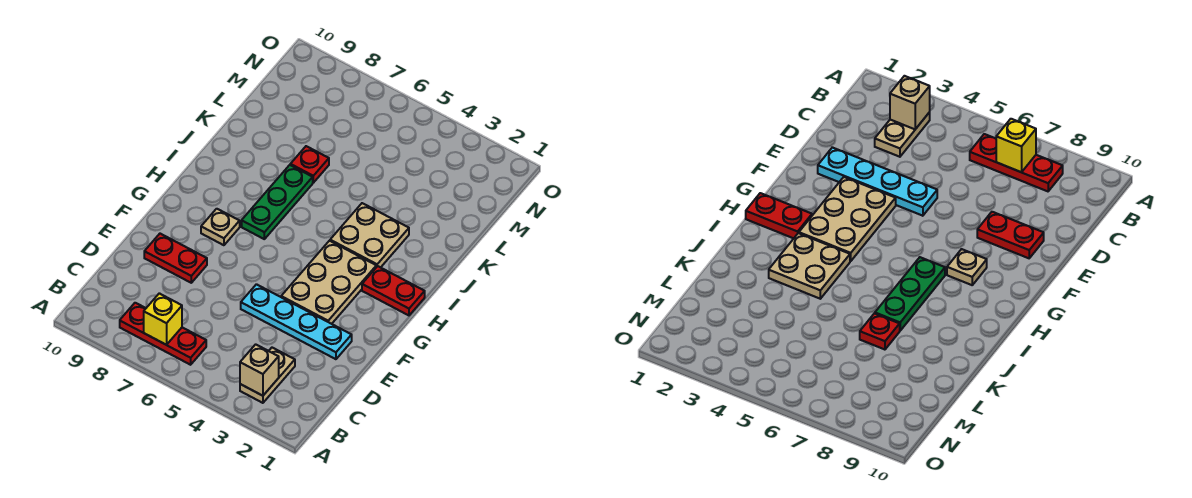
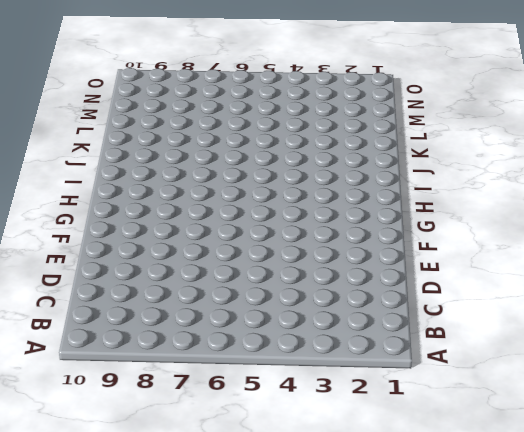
none -> tan plate B3:C3 level 1
none -> red plate B6:B8 level 1
none -> cyan plate E2:E5 level 1

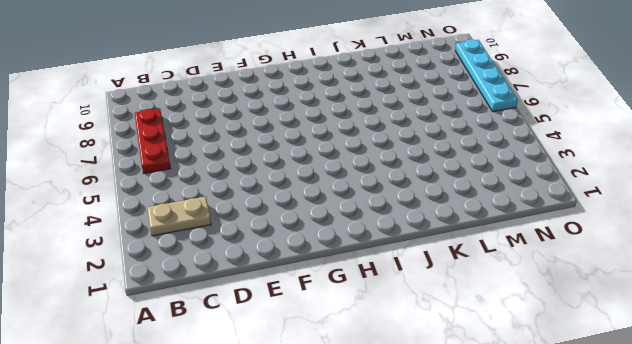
cyan plate O6:O9 level 1 -> cyan plate E2:E5 level 1
none -> red plate E8:E9 level 1
none -> tan plate F3:H4 level 1
none -> tan plate G8 level 1

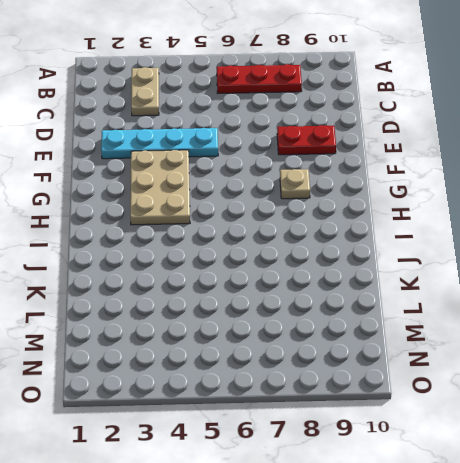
none -> red plate H1:H2 level 1
none -> green plate H7:J7 level 1
none -> tan plate I3:J4 level 1

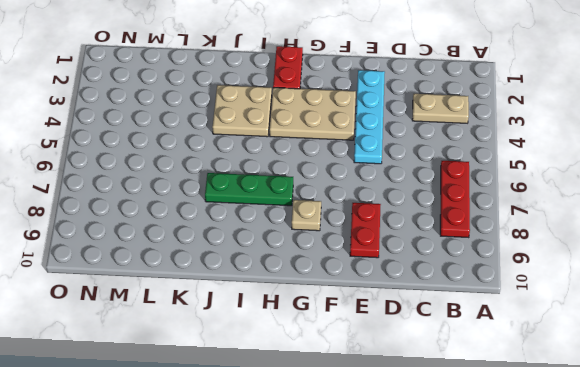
none -> red plate K7 level 1
none -> tan brick B3 level 2
none -> yellow brick B7 level 2

